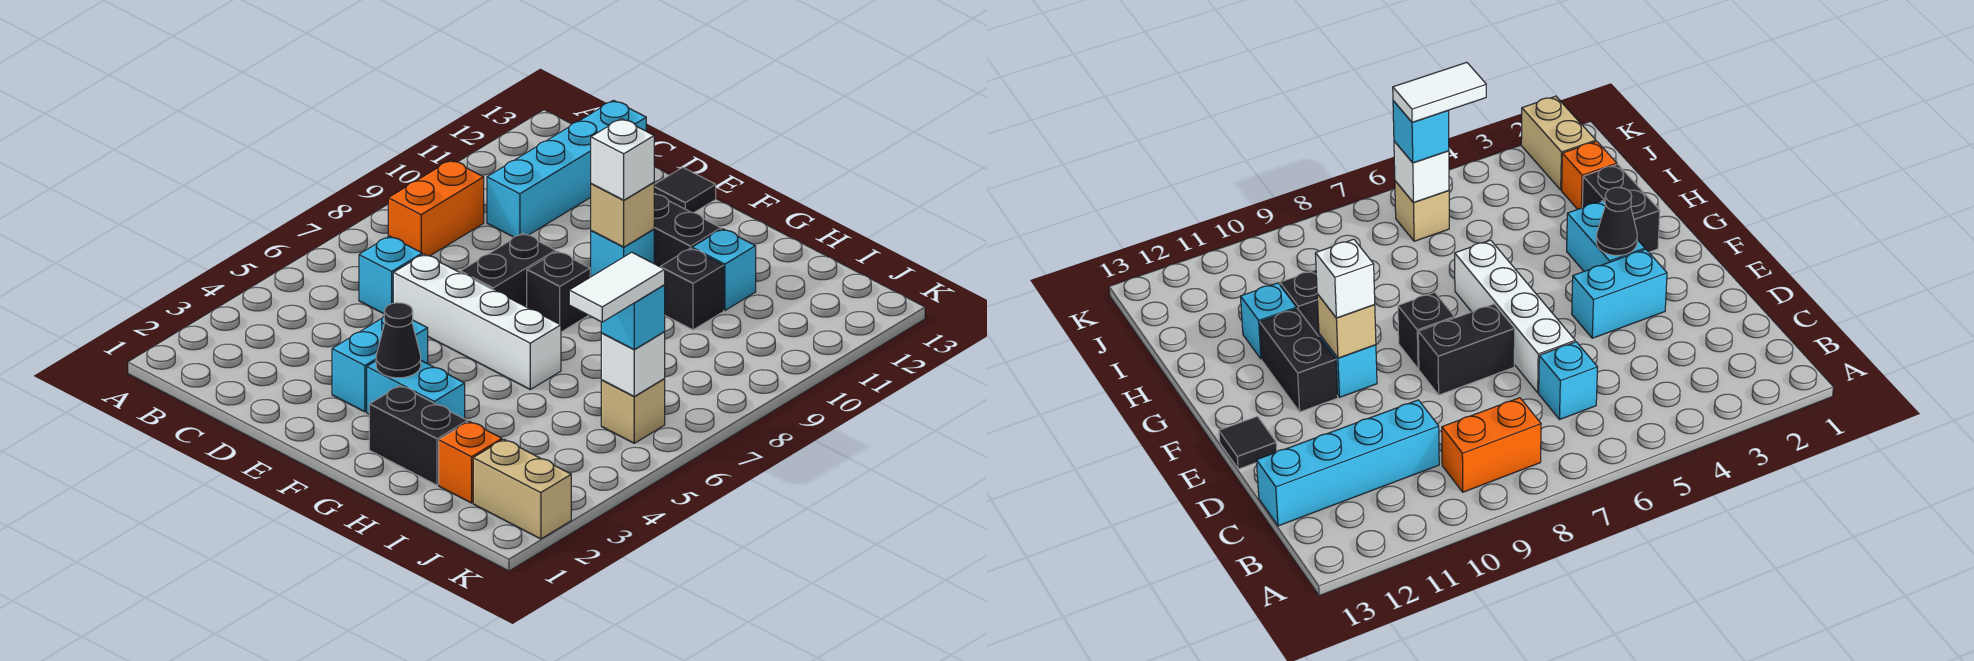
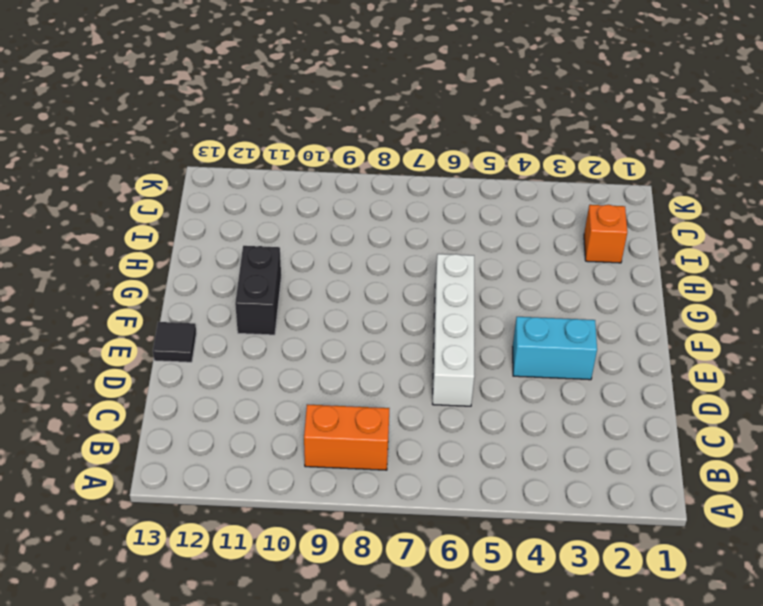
none -> cyan brick C6 level 1
none -> cyan brick C10:C13 level 1
none -> black brick E7:E8 level 1

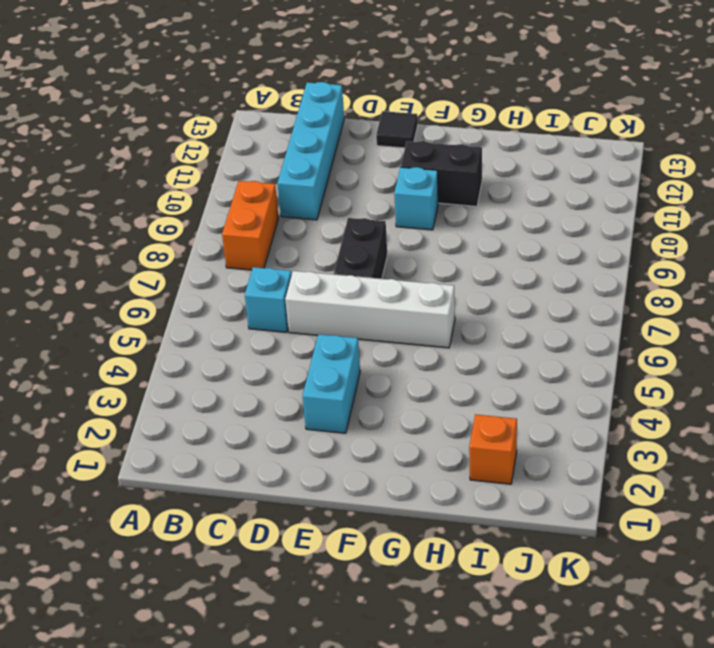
none -> cyan brick F3:G3 level 1
none -> black brick F8 level 1
none -> black brick G2:H2 level 1

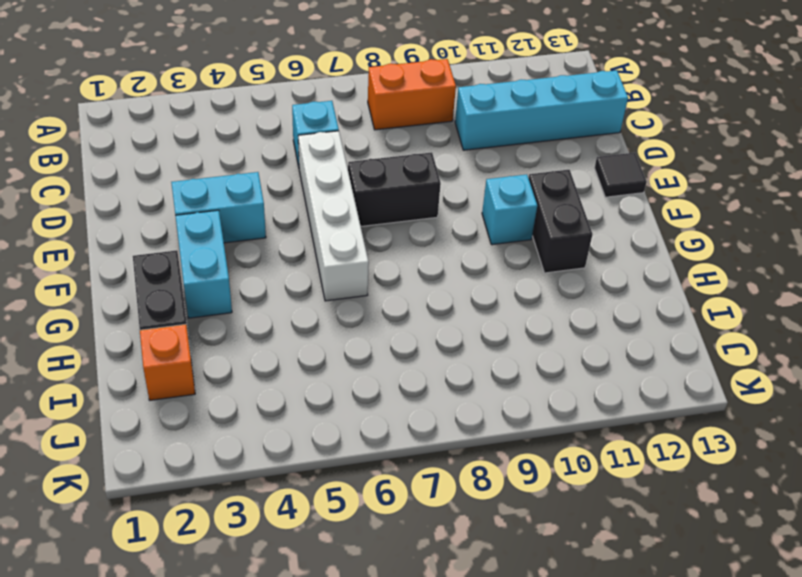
none -> black brick F8 level 1
none -> black brick H10 level 1
none -> cyan brick H11 level 1

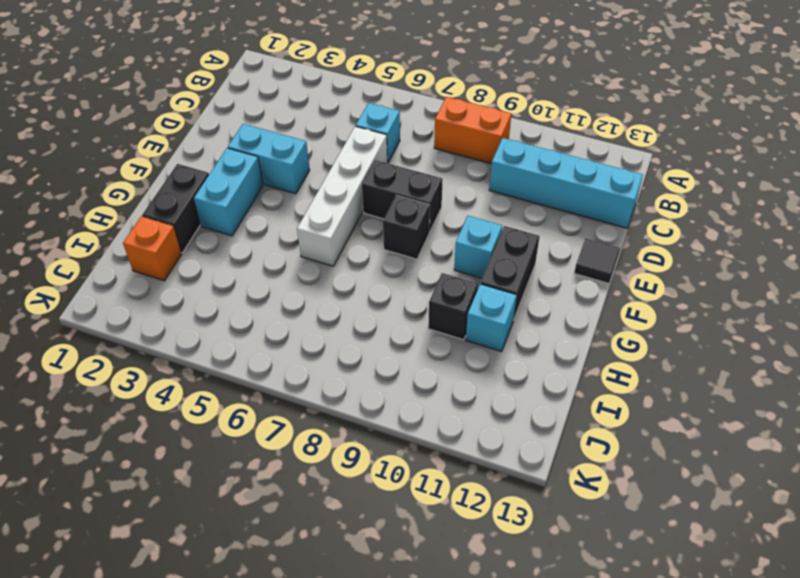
none -> tan brick J2:K2 level 1
none -> tan brick J6 level 1
none -> black cone F3 level 2

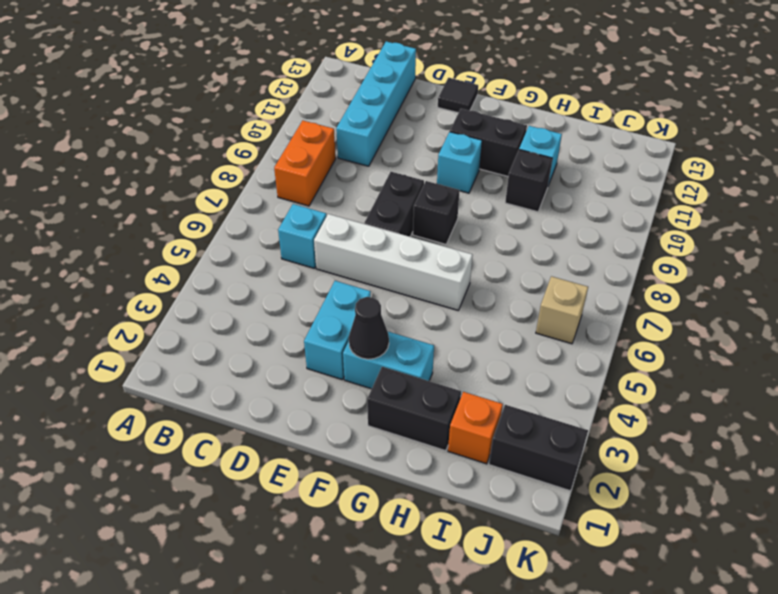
black brick J2:K2 level 1 -> tan brick J2:K2 level 1
none -> tan brick F10 level 2
none -> white brick J6 level 2
none -> white brick F10 level 3

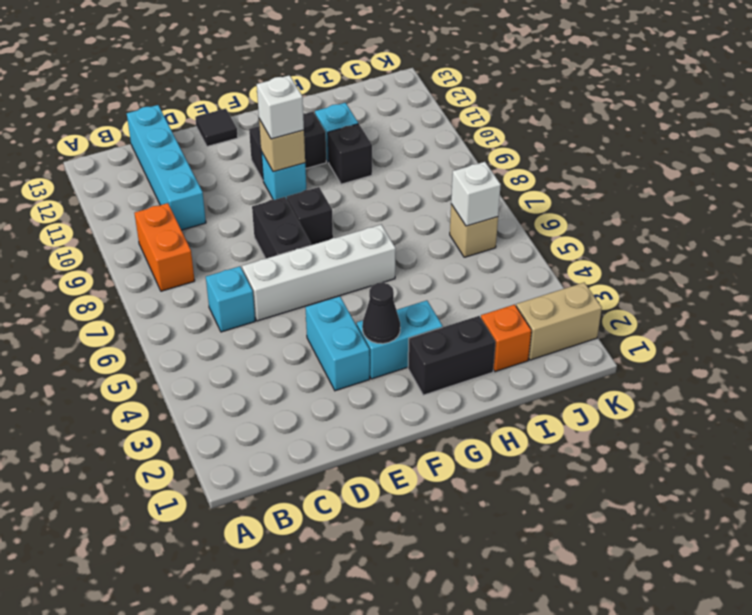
none -> cyan brick J6 level 3
none -> white tile J5:J6 level 4

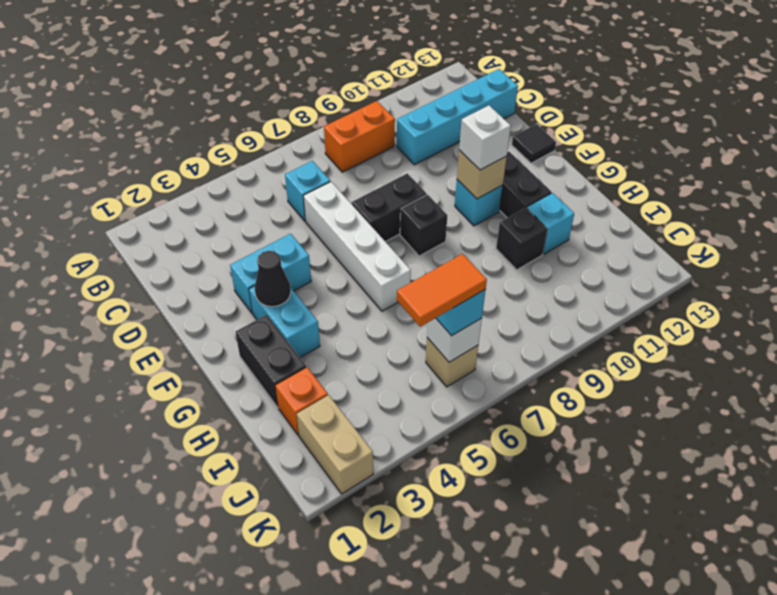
orange tile J5:J6 level 4 -> white tile J5:J6 level 4

